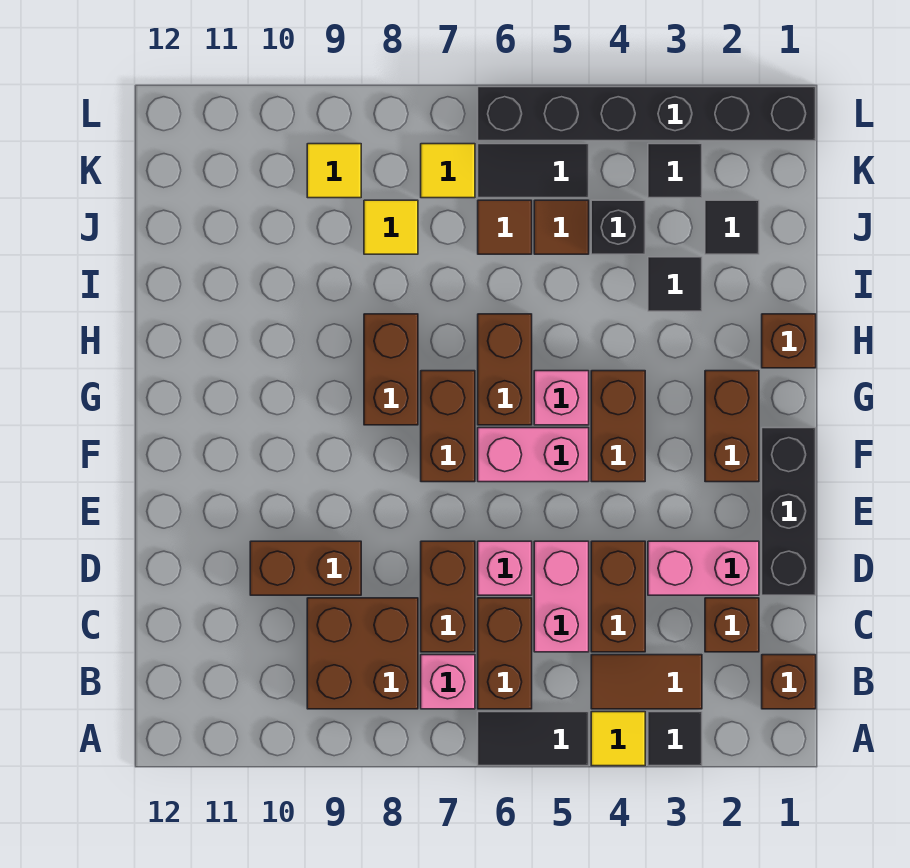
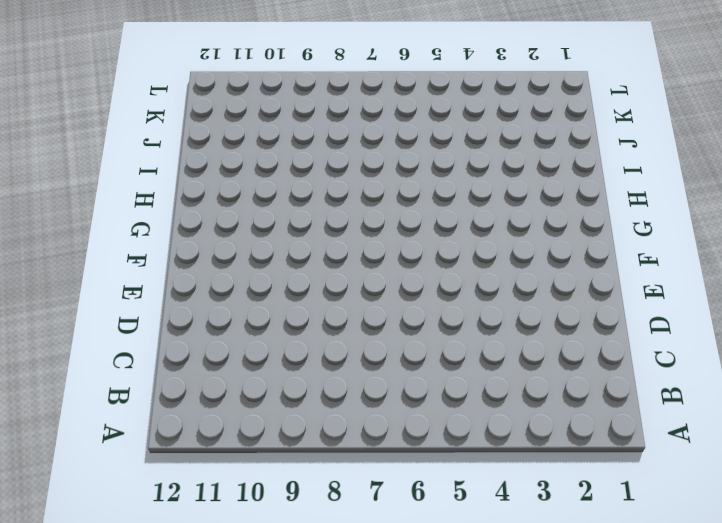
none -> black tile A3 level 1
none -> yellow tile A4 level 1
none -> black tile A5:A6 level 1
none -> brown brick B1 level 1

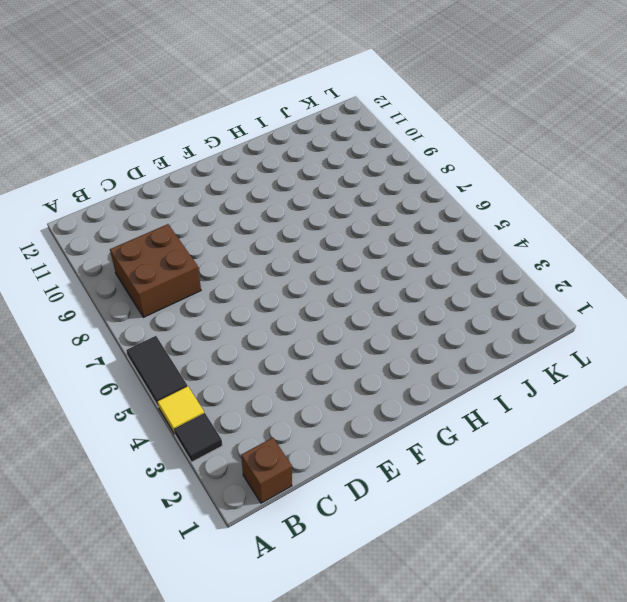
none -> brown tile B3:B4 level 1
none -> brown brick B6:C6 level 1
none -> pink brick B7 level 1
none -> brown brick C2 level 1

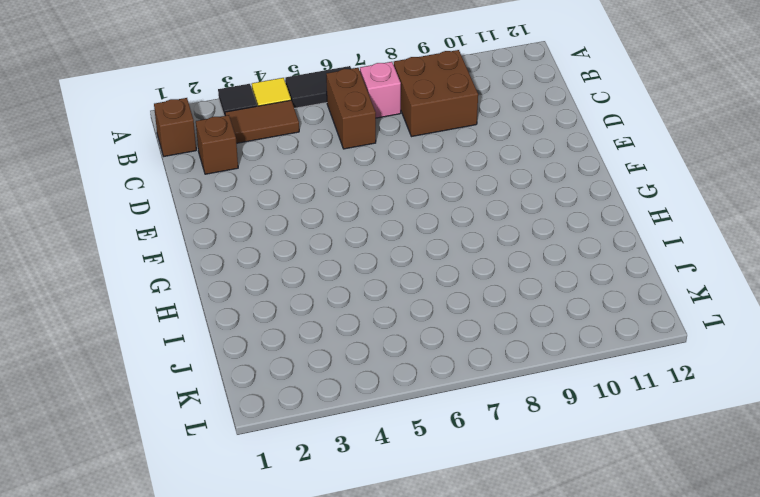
none -> brown brick C4:D4 level 1
none -> pink brick C5:D5 level 1
none -> brown brick C7:D7 level 1
none -> black brick D1:F1 level 1

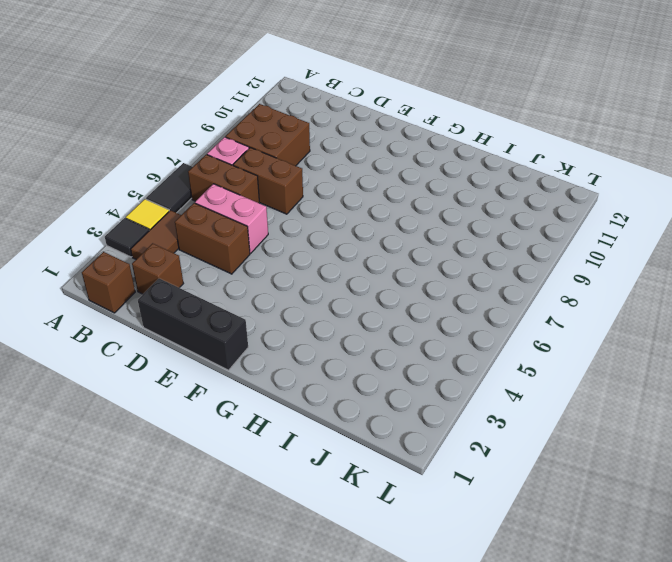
none -> pink brick D2:D3 level 1
none -> pink brick D6 level 1
none -> brown brick D9:D10 level 1
none -> brown brick F2:G2 level 1

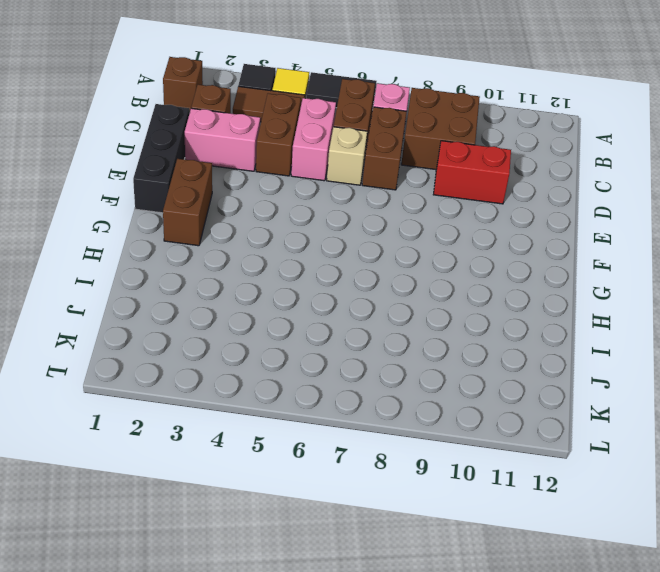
tan brick D6 level 1 -> pink brick D6 level 1
red brick D9:D10 level 1 -> brown brick D9:D10 level 1
none -> brown brick F4:G4 level 1
none -> pink brick F5:F6 level 1
none -> brown brick F7:G7 level 1
none -> pink brick G5 level 1

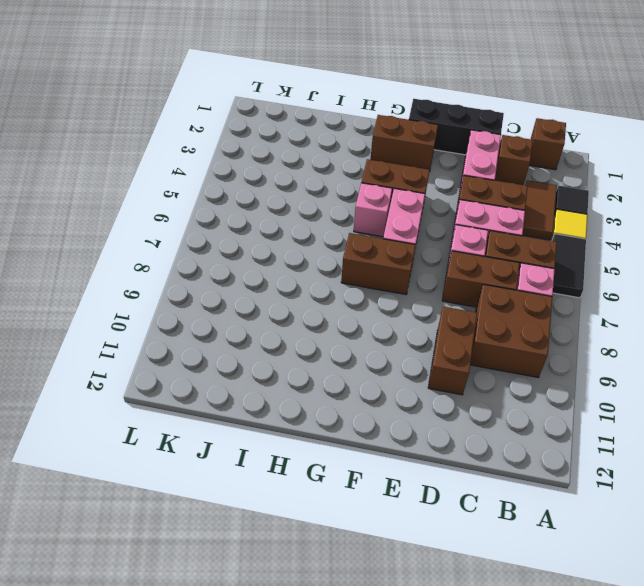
none -> brown brick G6:H6 level 1
none -> brown brick G8:H8 level 1
none -> brown brick H1 level 1
none -> black tile I3 level 1

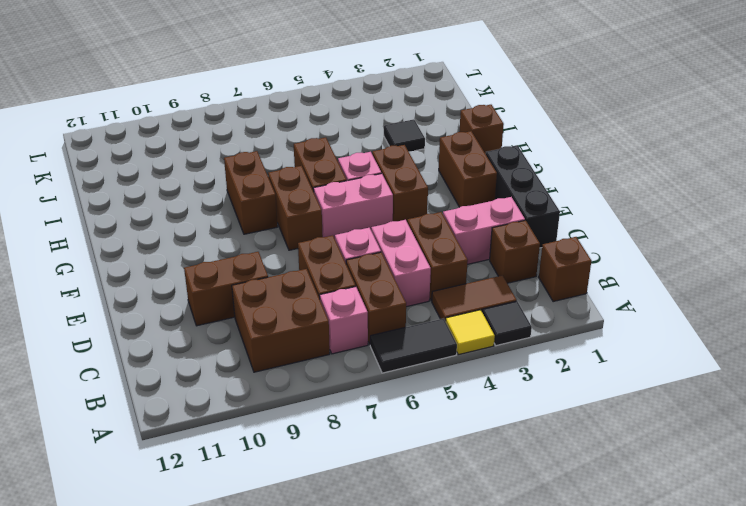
none -> black tile J2 level 1
none -> black brick J4 level 1
none -> brown tile J5 level 1
none -> brown tile J6 level 1

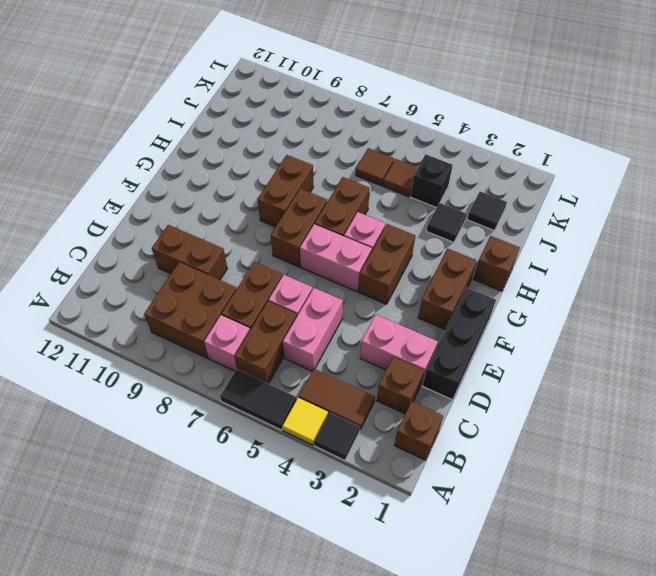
none -> brown brick C4:D4 level 1
none -> yellow tile J8 level 1
none -> black tile K3 level 1
none -> black tile K5:K6 level 1

